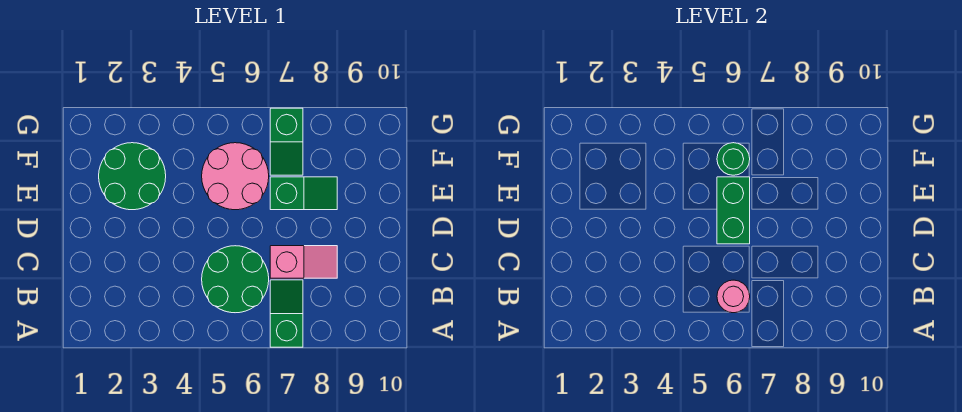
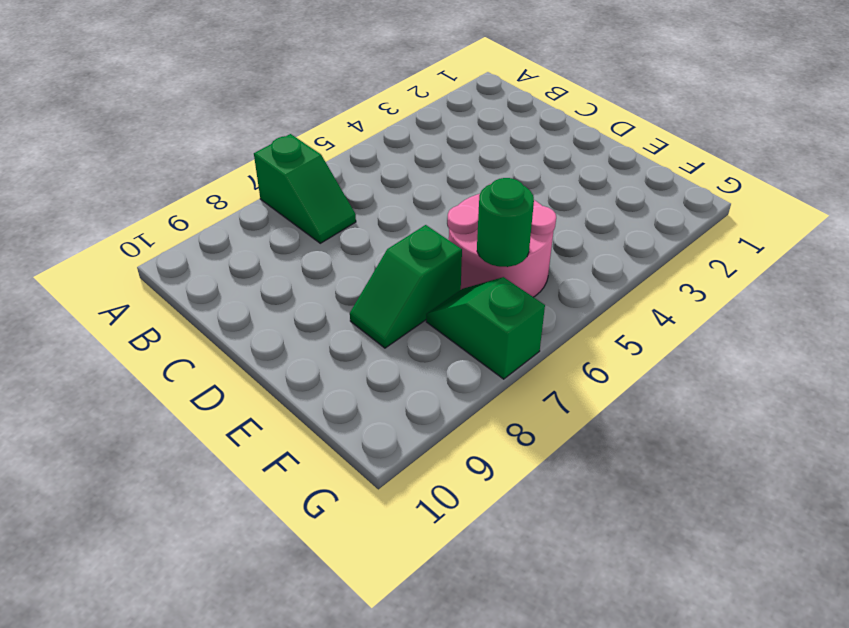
none -> green round brick B5:C6 level 1
none -> pink slope C7:C8 level 1 top 7

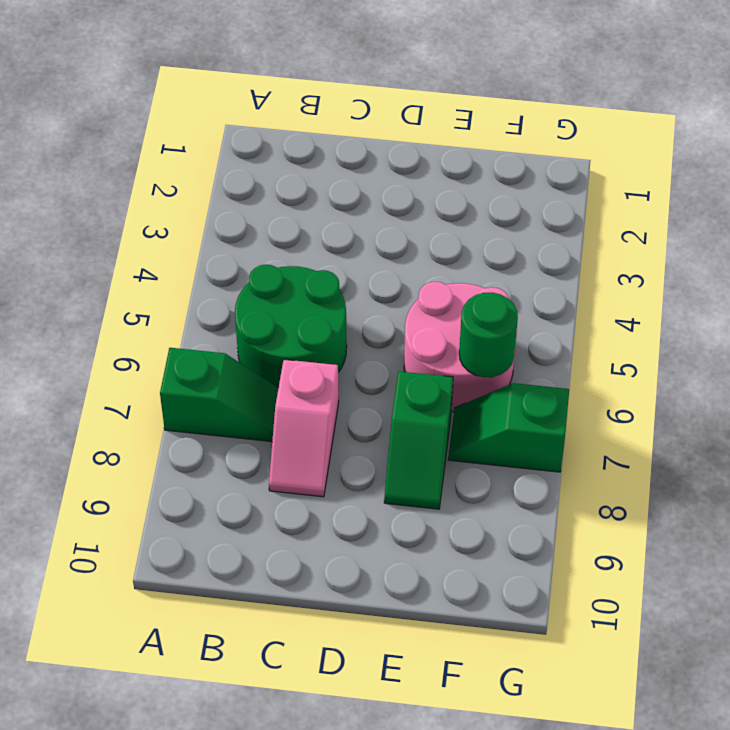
none -> green round brick E2:F3 level 1
none -> pink round brick B6 level 2

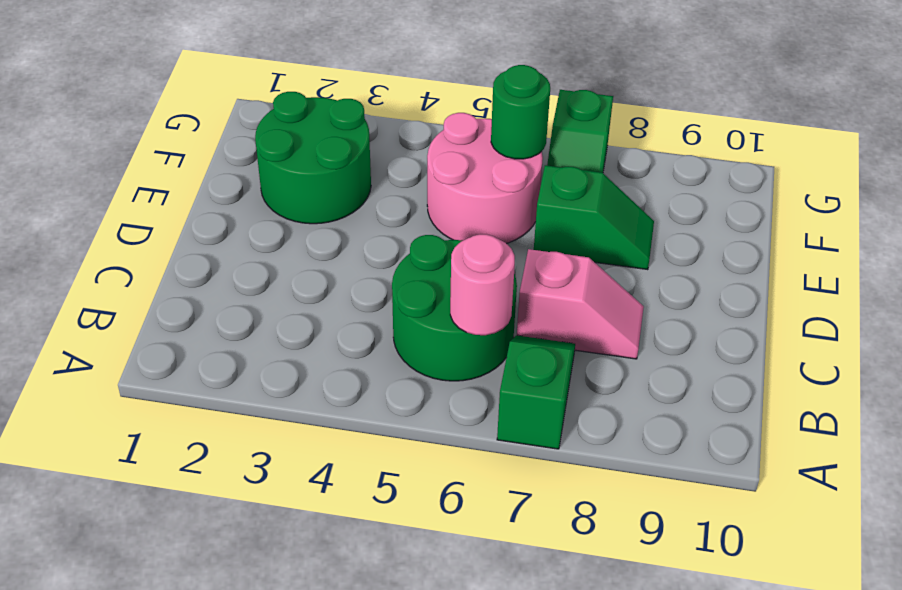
none -> green brick D6:E6 level 2

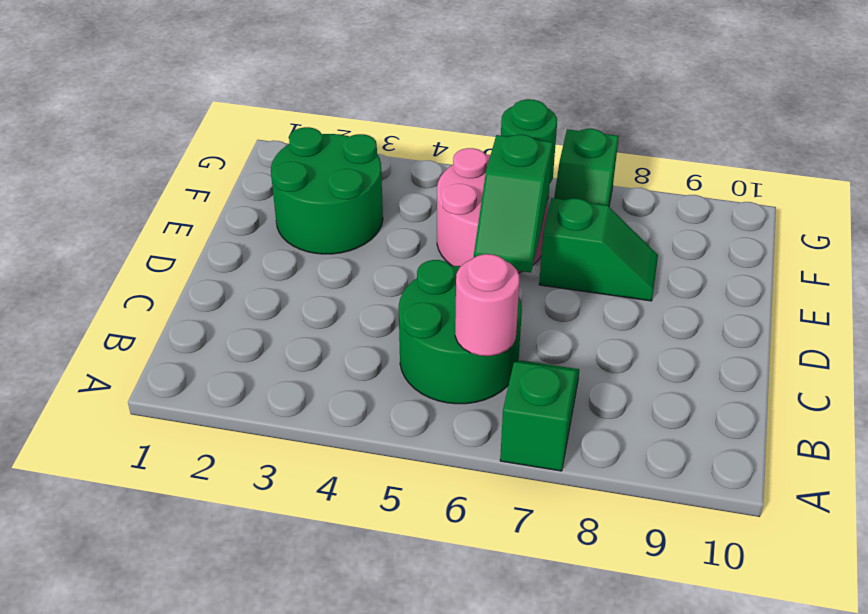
green slope D6:E6 level 2 top E -> green brick D6:E6 level 2
none -> pink slope C7:C8 level 1 top 7

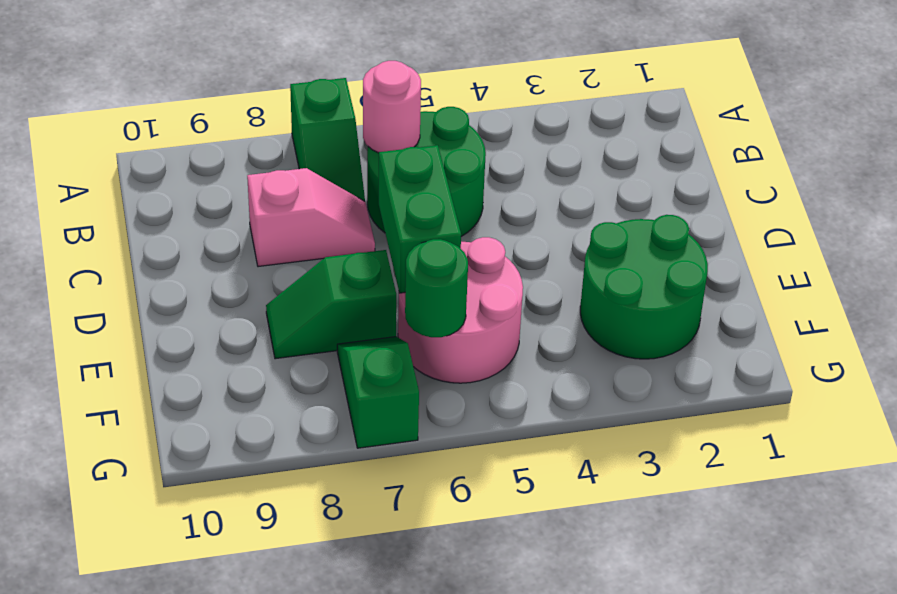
pink slope C7:C8 level 1 top 8 -> pink slope C7:C8 level 1 top 7

